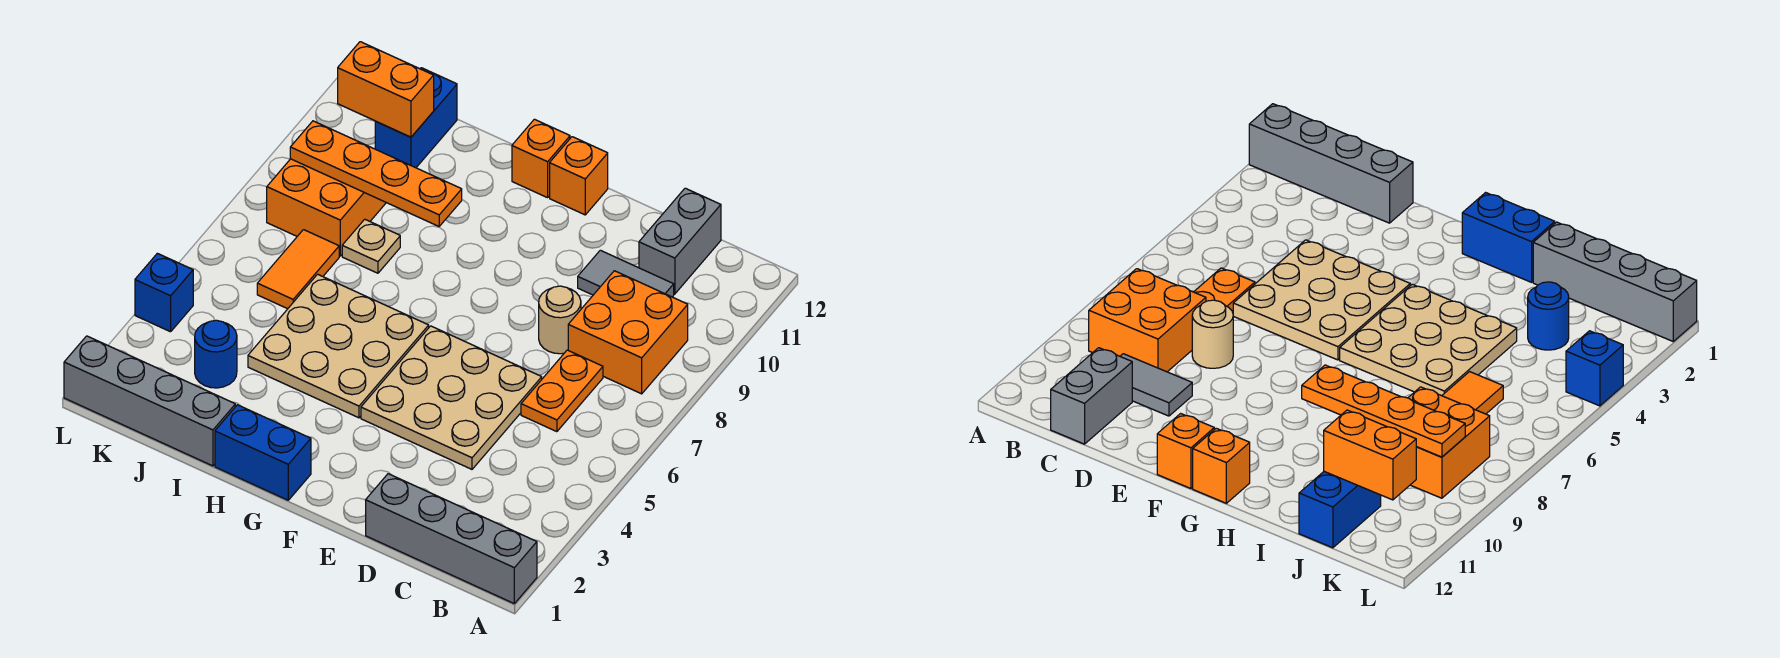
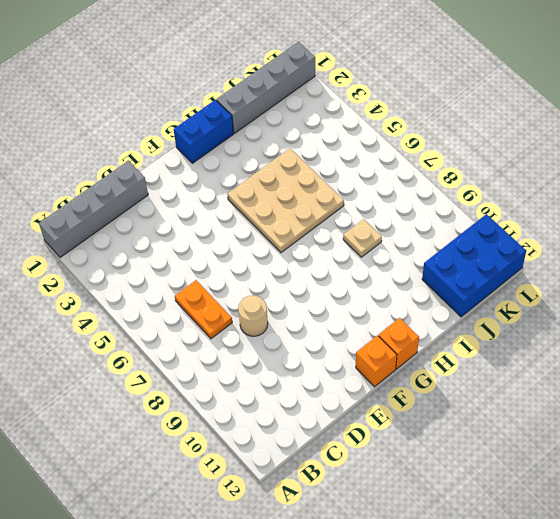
blue brick J11:L12 level 1 -> blue brick J11:J12 level 1
none -> orange brick B8:C9 level 1
none -> grey tile C10:D10 level 1
none -> grey brick C11:C12 level 1

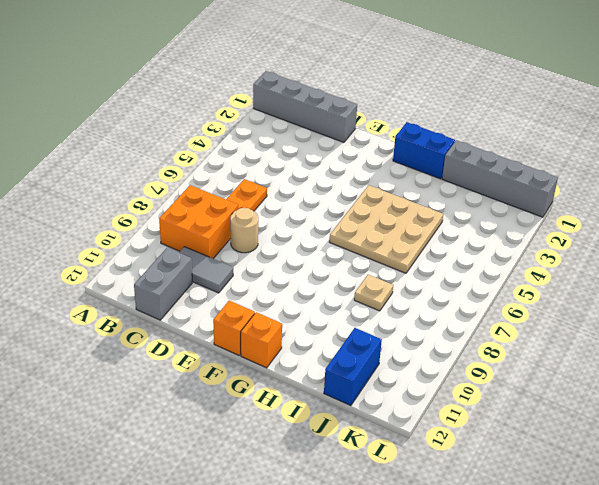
none -> tan plate D4:F6 level 1
none -> blue round brick J3 level 1
none -> orange tile J6:J7 level 1

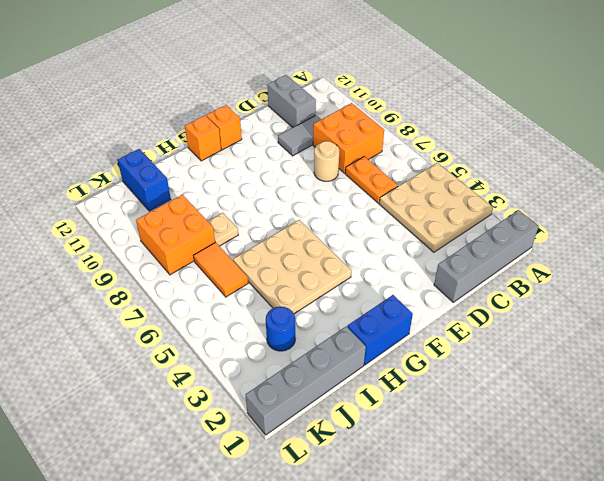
tan plate A3:C5 level 1 -> tan plate D4:F6 level 1
none -> blue brick L4 level 1
none -> orange plate H9:K9 level 2
none -> orange brick J11:K11 level 2

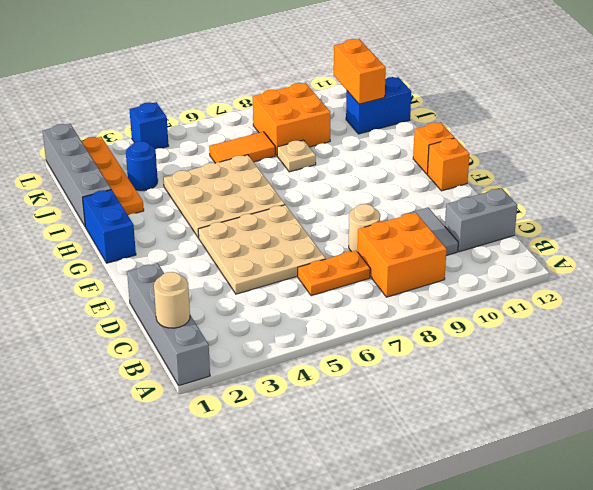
tan round brick B1 level 2 -> none
orange plate I2:L2 level 1 -> orange plate H9:K9 level 2

